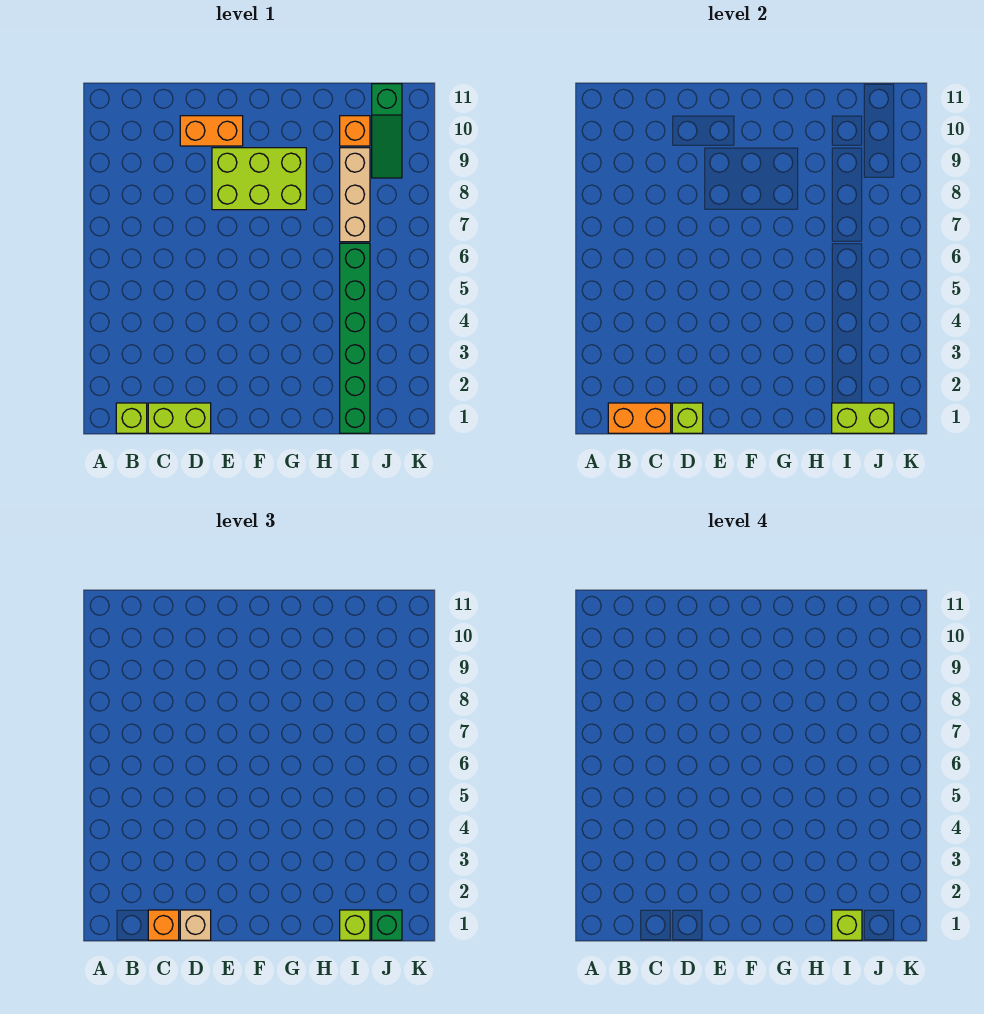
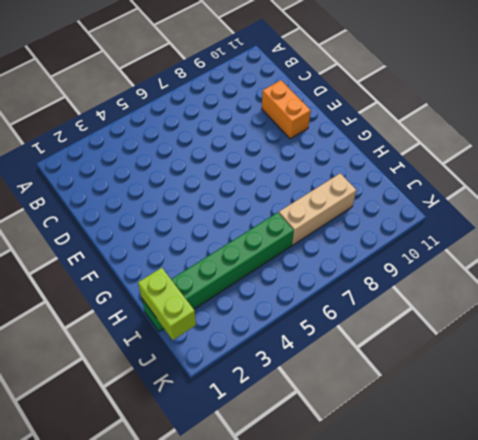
none -> lime brick B1 level 1
none -> lime brick C1:D1 level 1
none -> lime brick E8:G9 level 1

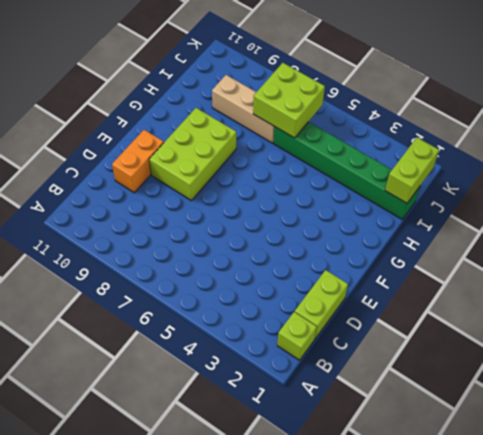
lime brick I6:J7 level 2 -> none
none -> orange brick I10 level 1
none -> green slope J9:J11 level 1 top 11
none -> orange brick B1:C1 level 2

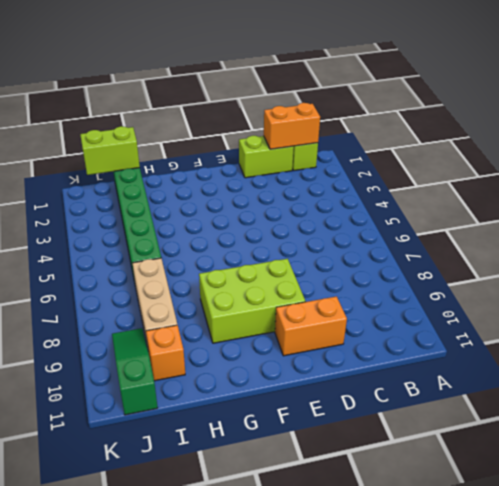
none -> lime brick D1 level 2
none -> orange brick C1 level 3
none -> tan brick D1 level 3

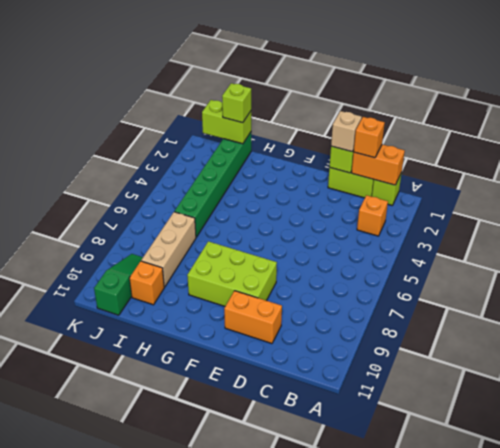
orange brick B3 level 1 -> none
none -> green brick J1 level 3
none -> lime brick I1 level 4

